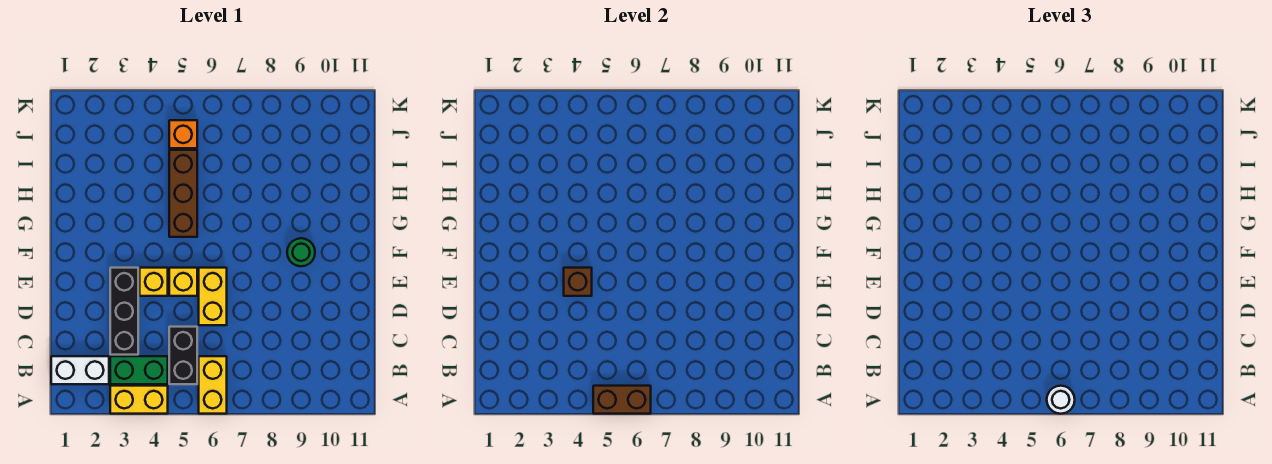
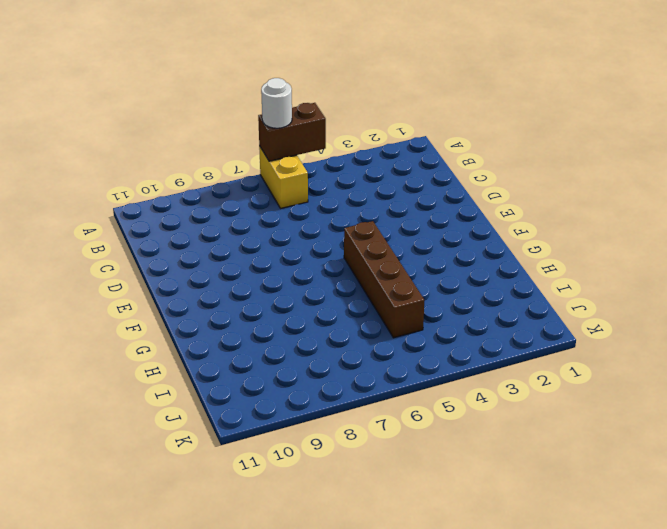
brown brick F5:I5 level 1 -> brown brick G5:I5 level 1
none -> yellow brick A3:A4 level 1
none -> white brick B1:B2 level 1
none -> green brick B3:B4 level 1

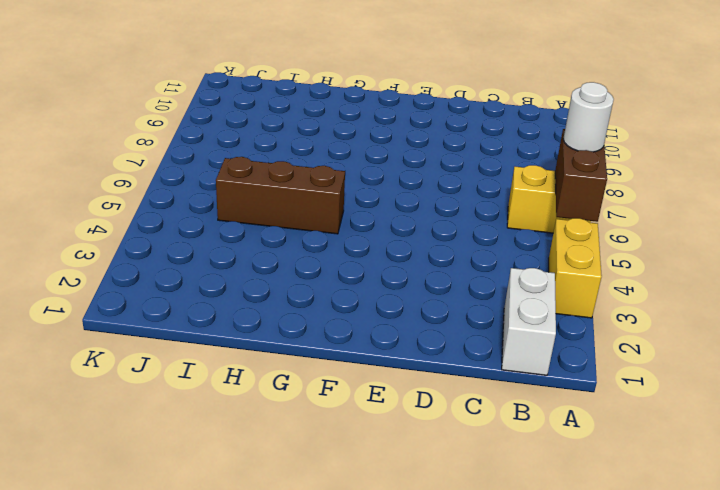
none -> green brick B3:B4 level 1
none -> black brick B5:C5 level 1
none -> black brick C3:E3 level 1

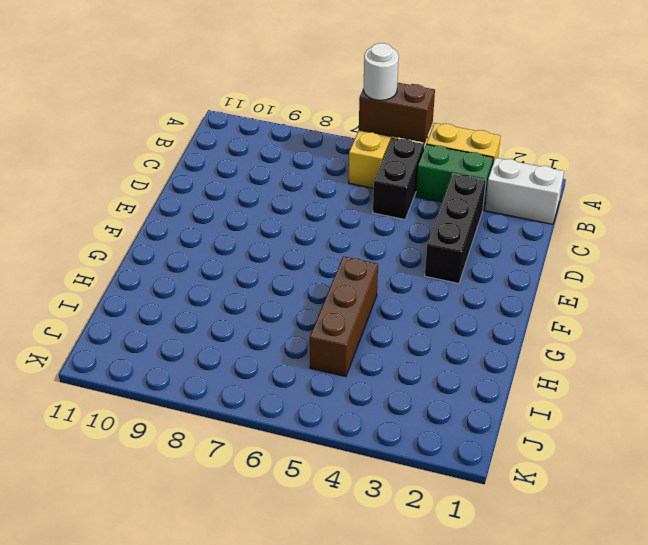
none -> yellow brick D6:E6 level 1
none -> yellow brick E4 level 1
none -> yellow brick E5 level 1

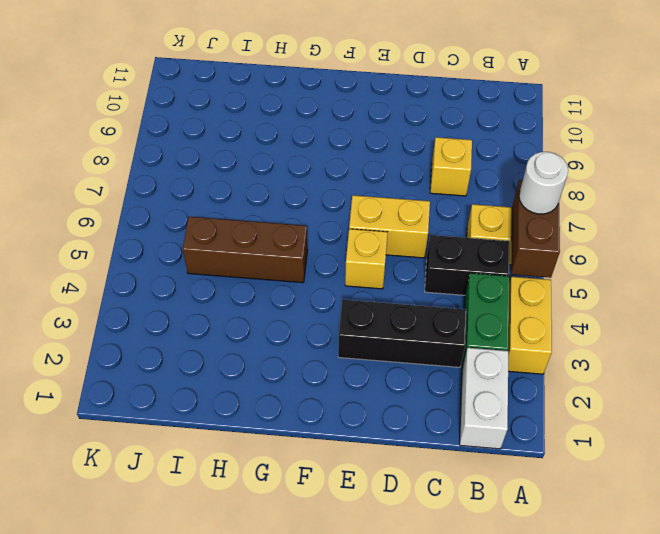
yellow brick C8 level 1 -> yellow brick E4 level 1
none -> green round brick F9 level 1
none -> orange brick J5 level 1
none -> brown brick E4 level 2

